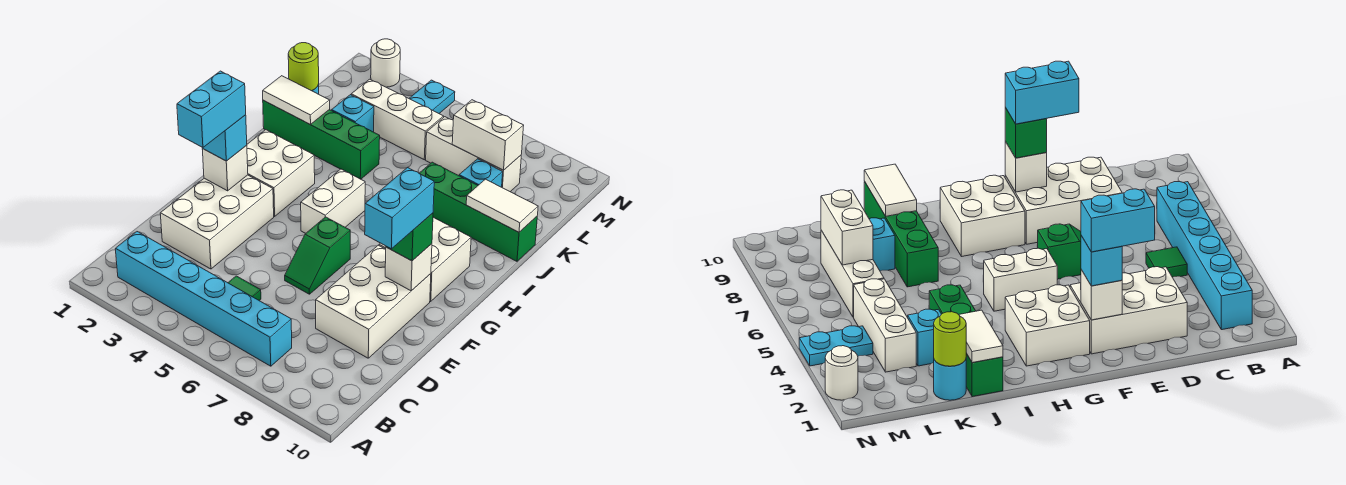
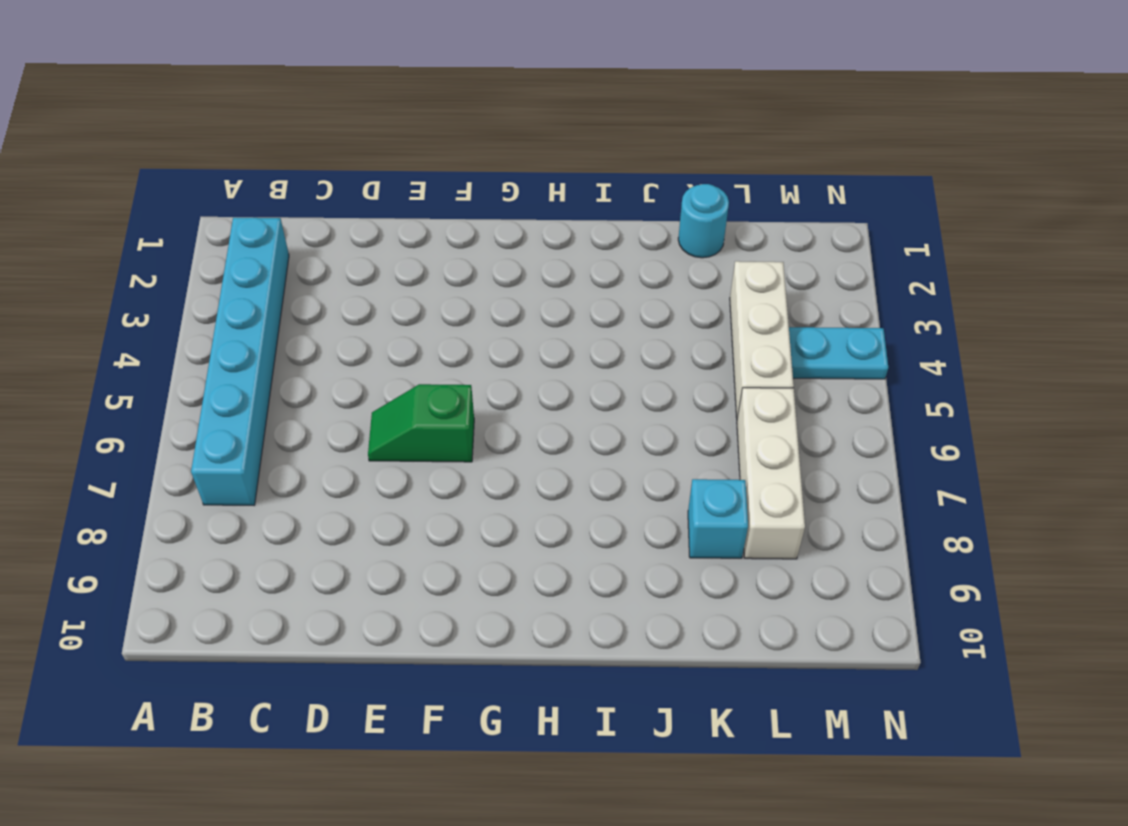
none -> green tile C5 level 1
none -> white brick D2:F3 level 1
none -> white brick D8:F9 level 1

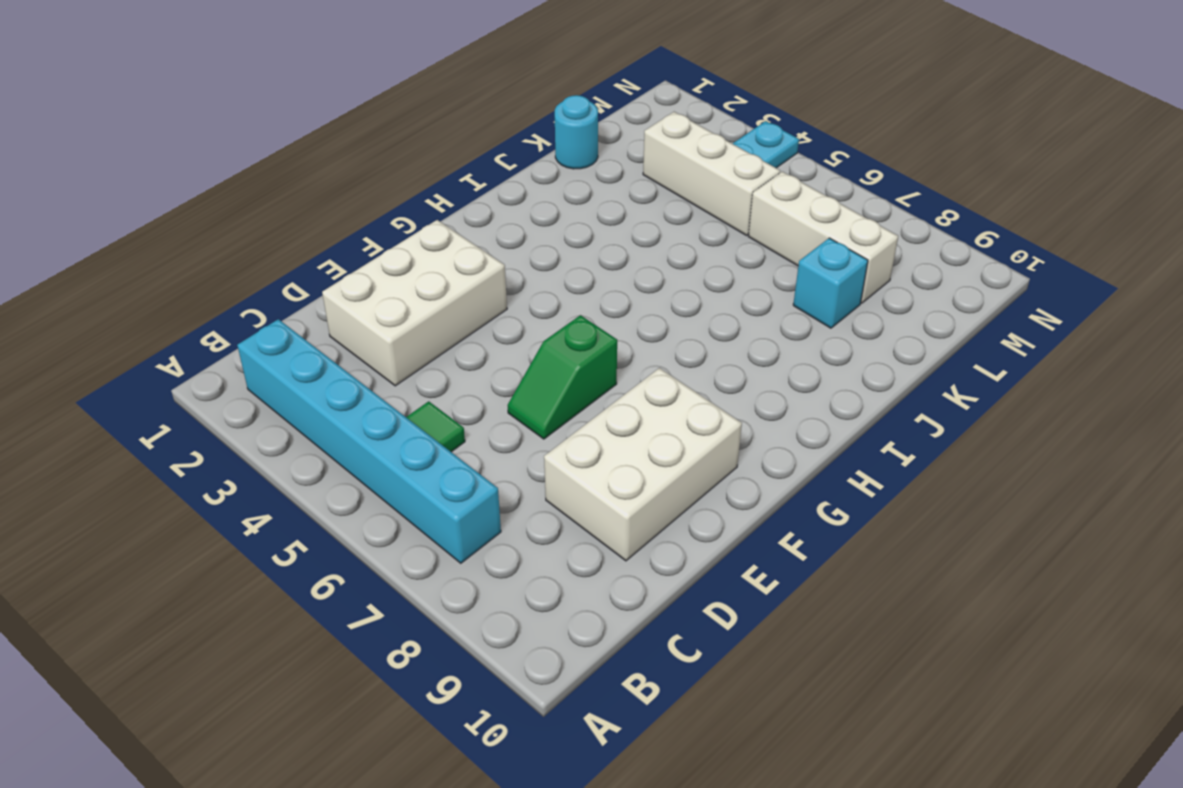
none -> white brick G2:H3 level 1
none -> white brick G5:H5 level 1
none -> white brick G8:H9 level 1

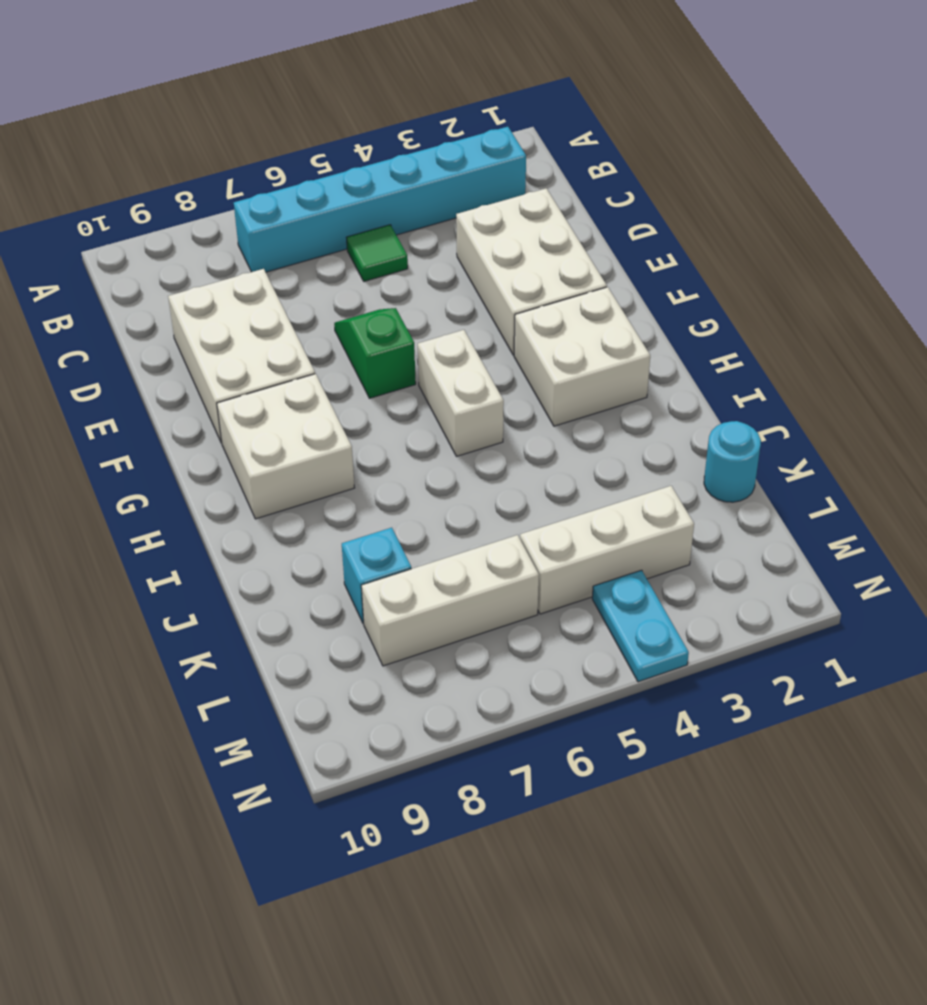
none -> green brick J1:J4 level 1
none -> green brick J7:J10 level 1
none -> cyan brick K3 level 1

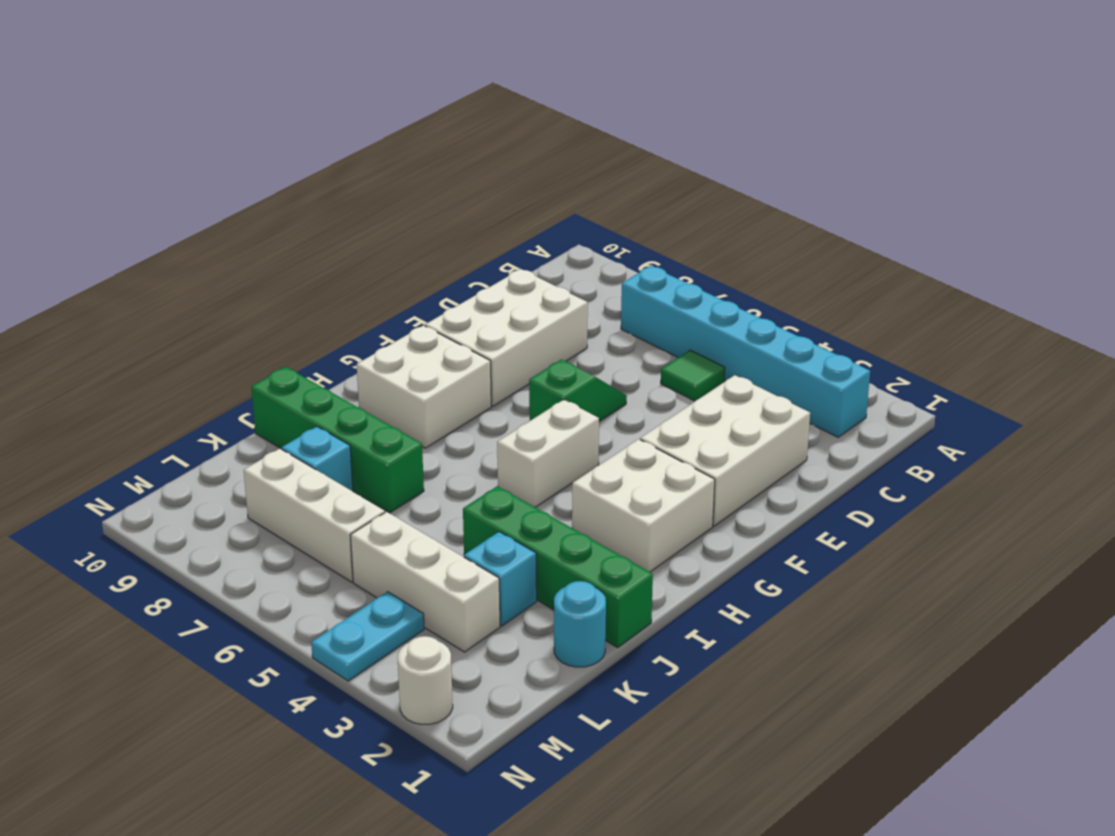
none -> white brick F2 level 2
none -> white brick F9 level 2
none -> white tile J1:J2 level 2

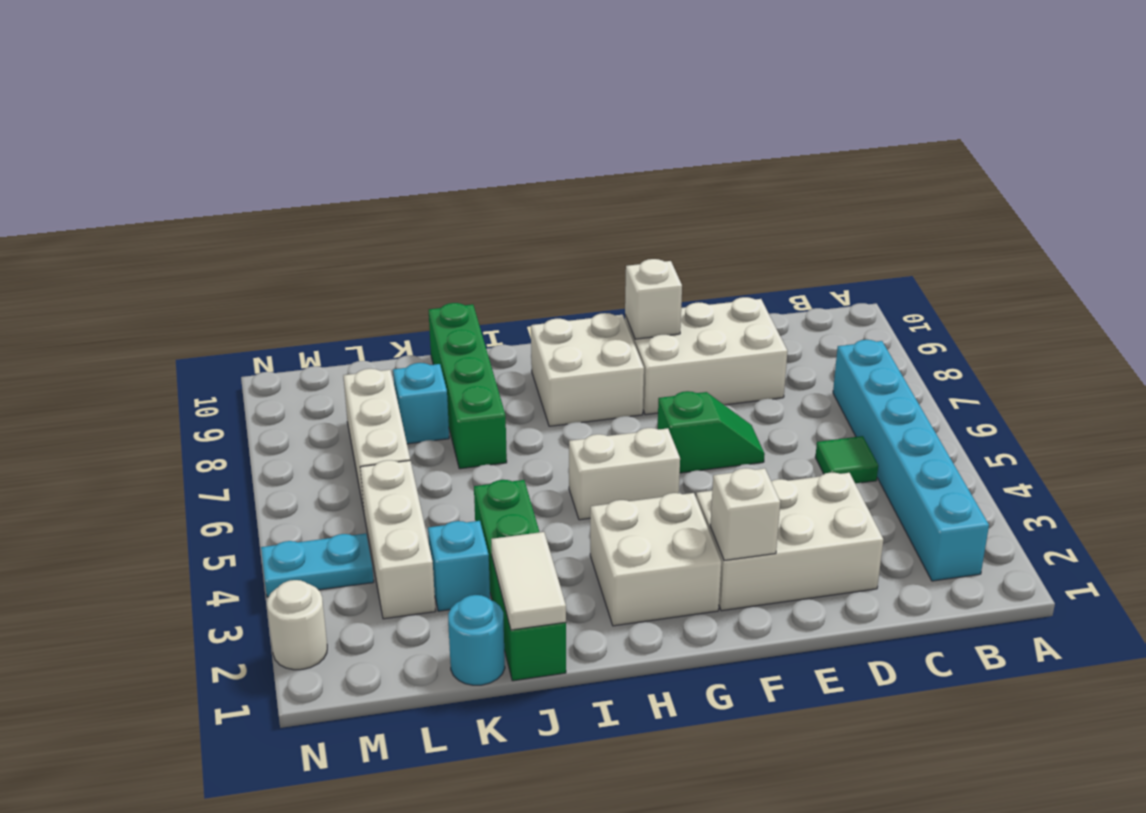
none -> white tile J9:J10 level 2
none -> lime round brick K1 level 2
none -> white brick L7:L8 level 2

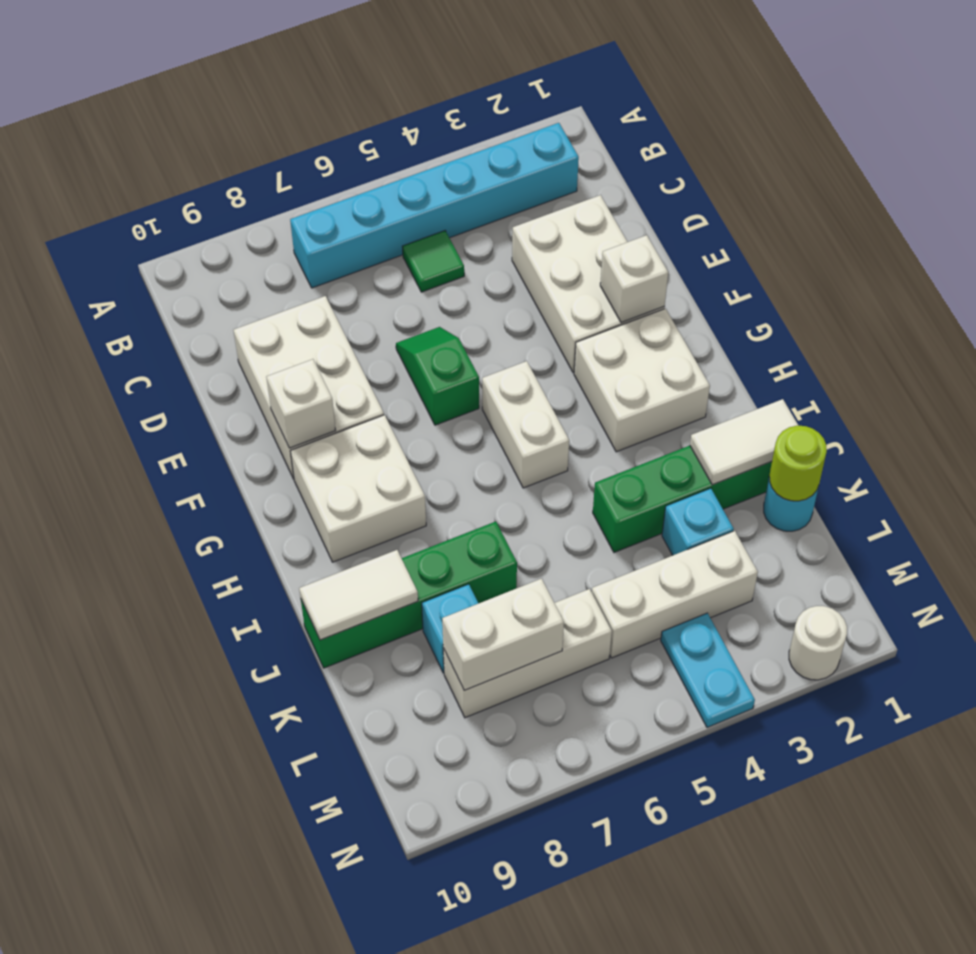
none -> cyan brick F2 level 3
none -> green brick F9 level 3
none -> cyan brick E2:F2 level 4

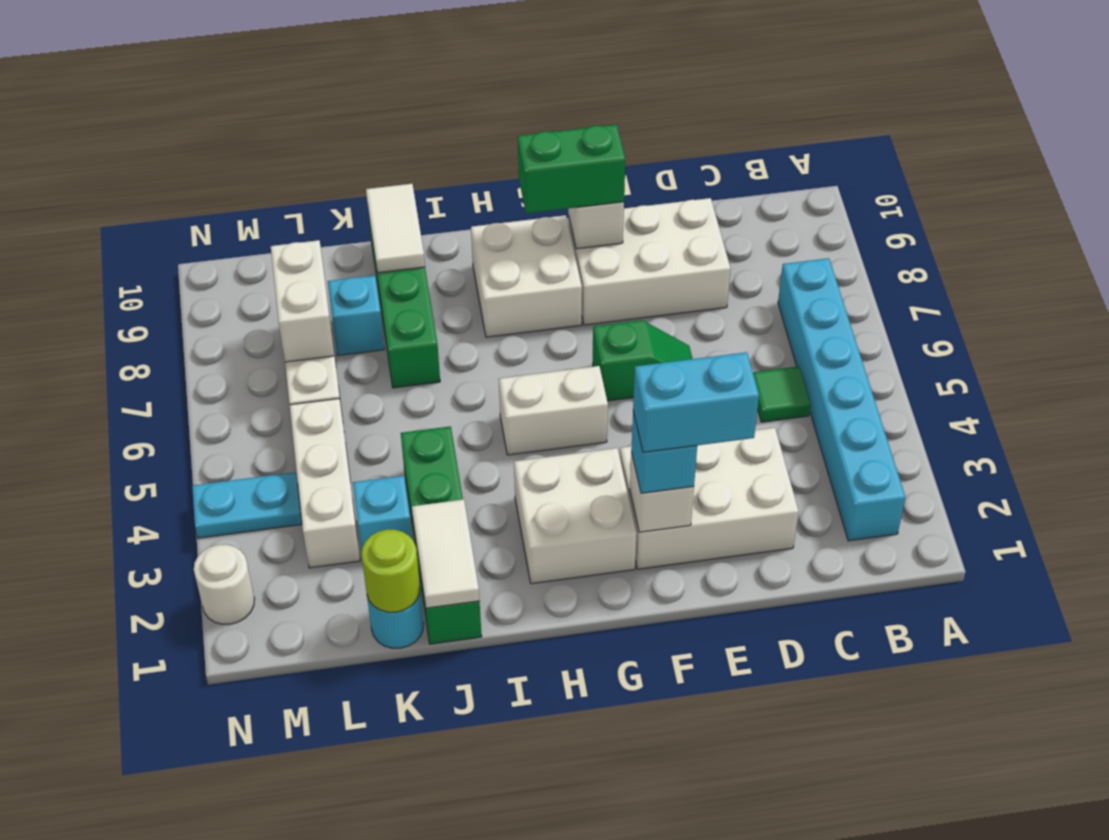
green brick F9:G9 level 3 -> green brick F9 level 3
none -> cyan brick E9:F9 level 4

